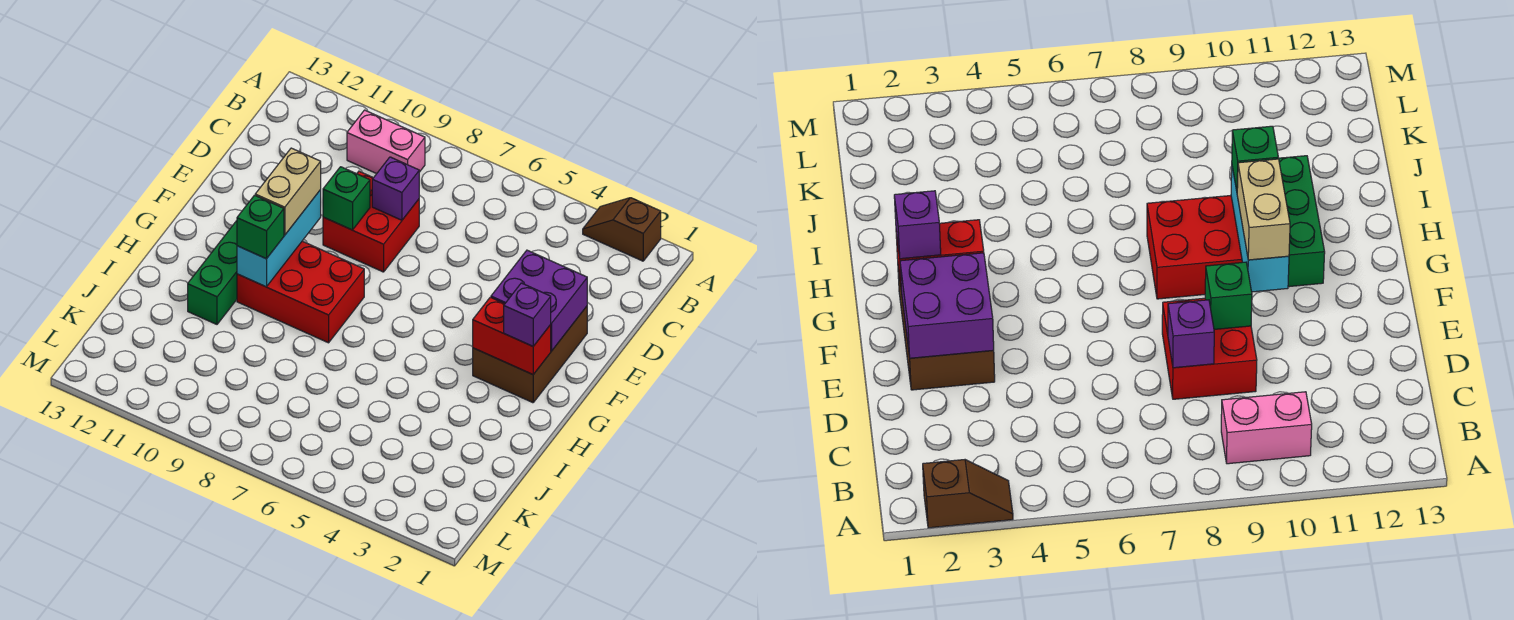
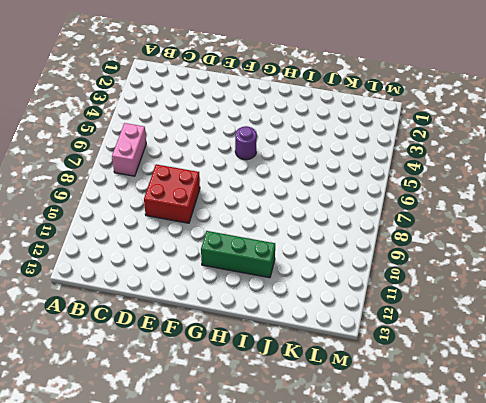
pink brick B6:B7 level 1 -> pink brick B9:B10 level 1
purple round brick G5 level 1 -> none
none -> brown slope A2:A3 level 1 top 2
none -> brown brick E2:G3 level 1
none -> red brick G8:H10 level 1

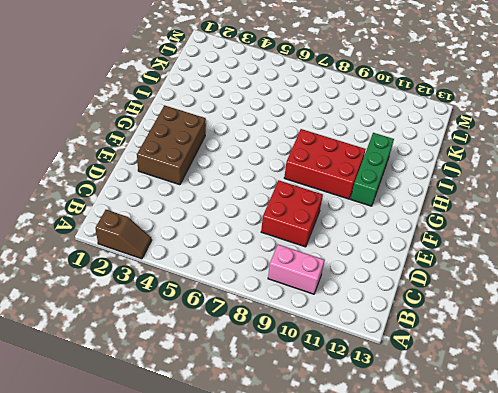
none -> purple brick D8 level 2
none -> purple brick E2:F3 level 2
none -> green brick E9 level 2

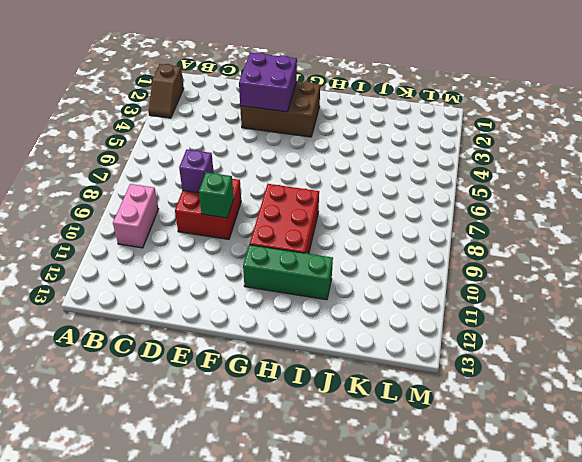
none -> cyan brick F10:H10 level 2
none -> red brick G2:G3 level 2
none -> tan brick F10:G10 level 3

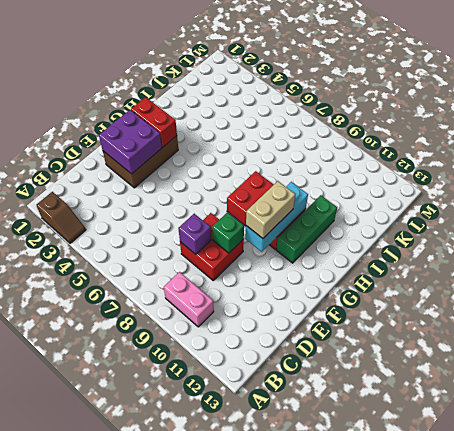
none -> purple brick G2 level 3
none -> green brick H10 level 3

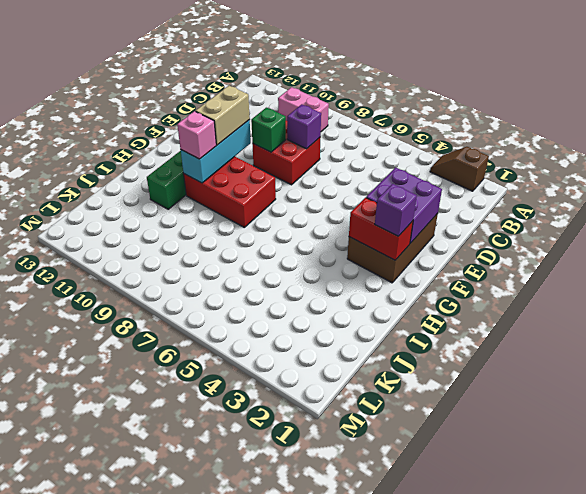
pink brick H10 level 3 -> green brick H10 level 3

